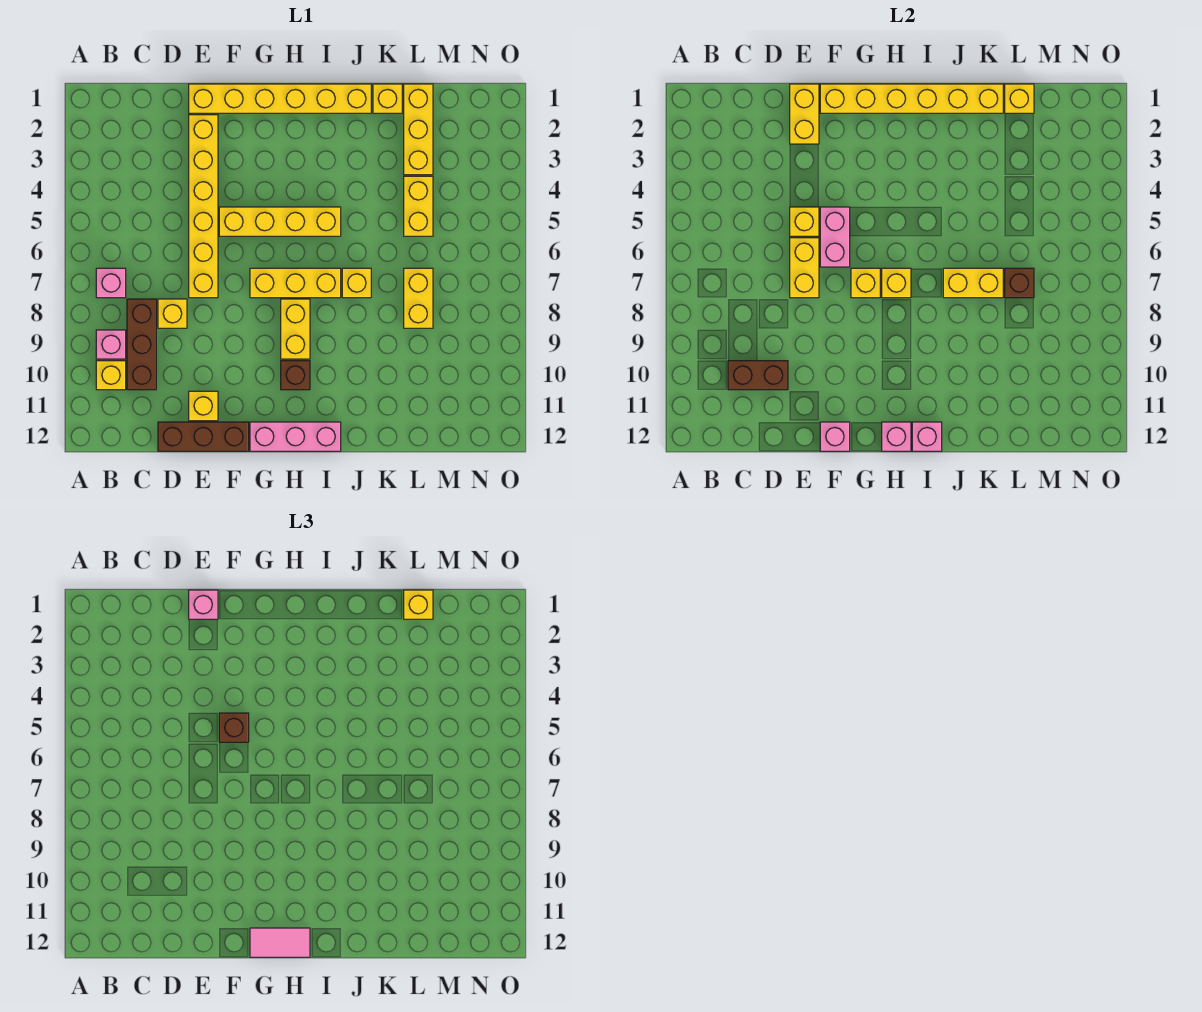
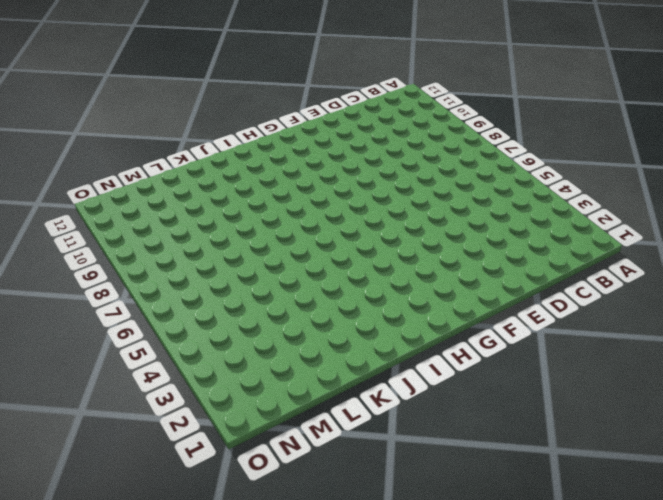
none -> pink brick B7 level 1
none -> pink brick B9 level 1
none -> yellow brick B10 level 1
none -> brown brick C8:C10 level 1

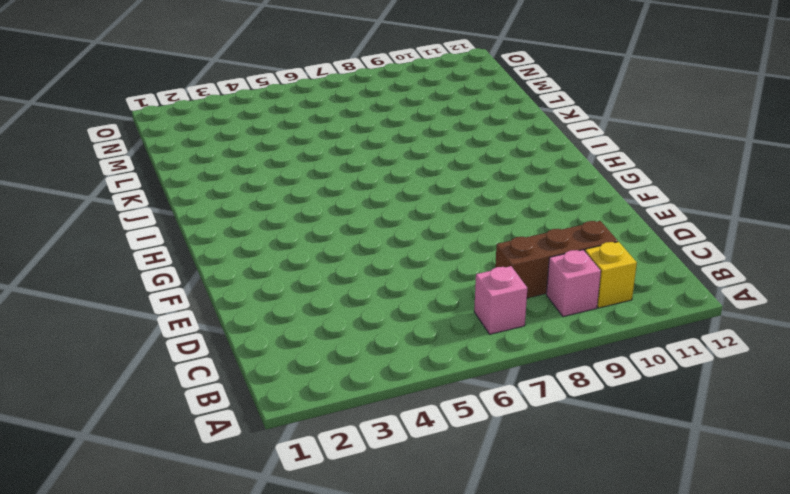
none -> yellow brick D8 level 1
none -> brown brick D12:F12 level 1
none -> yellow brick E1:J1 level 1
none -> yellow brick E2:E7 level 1

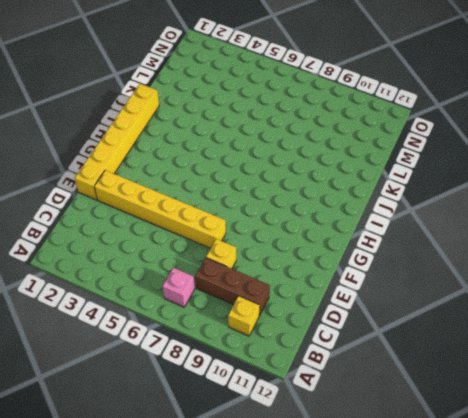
none -> pink brick B9 level 1
none -> brown brick D12:F12 level 1
none -> yellow brick E11 level 1
none -> yellow brick F5:I5 level 1

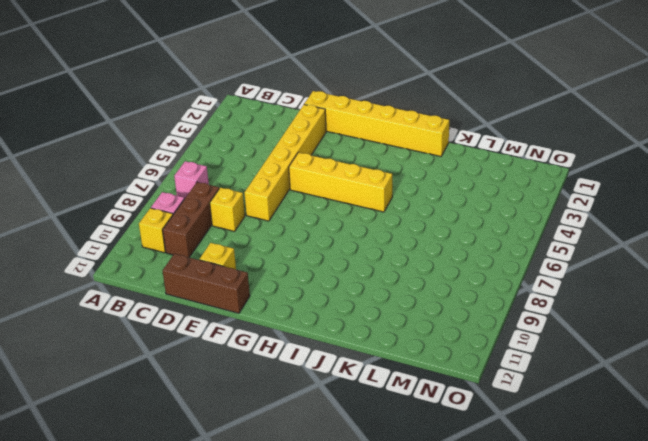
none -> yellow brick G7:I7 level 1
none -> pink brick G12:I12 level 1
none -> yellow brick H8:H9 level 1
none -> brown brick H10 level 1

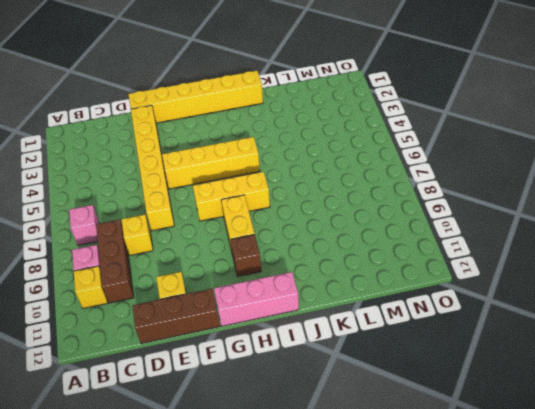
none -> yellow brick J7 level 1
none -> yellow brick K1 level 1
none -> yellow brick L1:L3 level 1
none -> yellow brick L4:L5 level 1

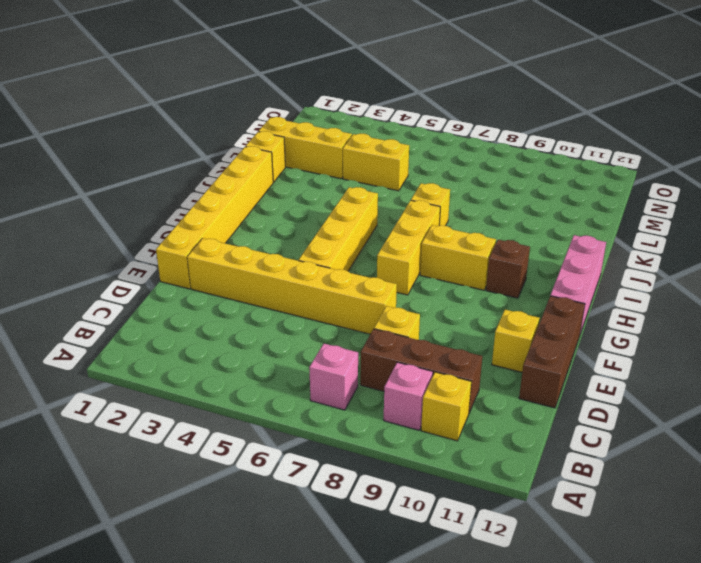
none -> yellow brick L7:L8 level 1
none -> brown brick C10:D10 level 2
none -> yellow brick E1:E2 level 2
none -> yellow brick E5 level 2

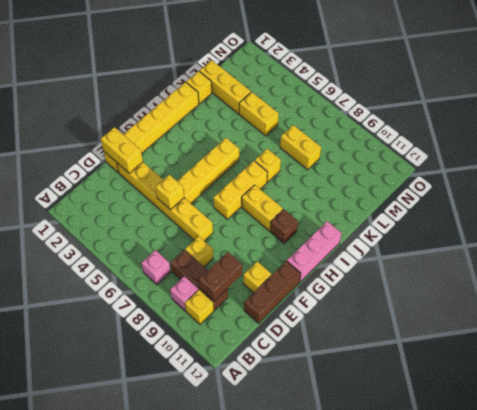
none -> yellow brick E6:E7 level 2
none -> yellow brick F1:K1 level 2
none -> pink brick F5:F6 level 2
none -> pink brick F12 level 2

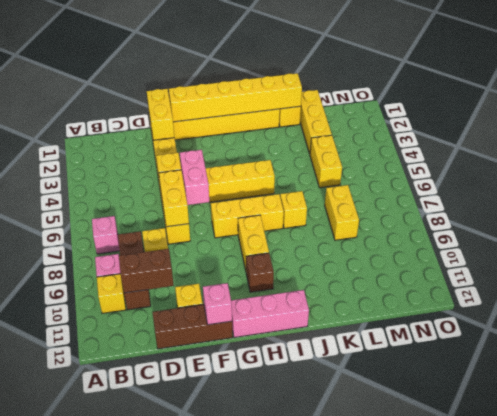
none -> yellow brick G7 level 2
none -> yellow brick H7 level 2
none -> pink brick H12 level 2
none -> pink brick I12 level 2

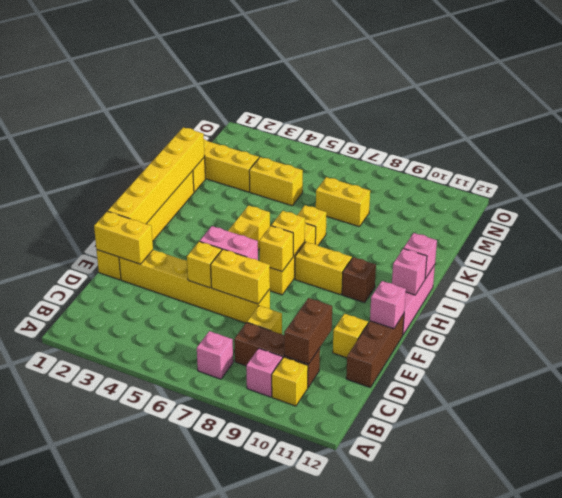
none -> yellow brick J7:K7 level 2
none -> yellow brick L1 level 2
none -> brown brick L7 level 2
none -> pink brick E1 level 3

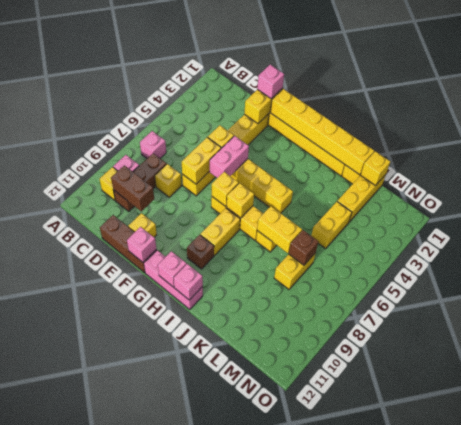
none -> brown brick F5 level 3
none -> pink tile G12:H12 level 3
none -> yellow brick L1 level 3

